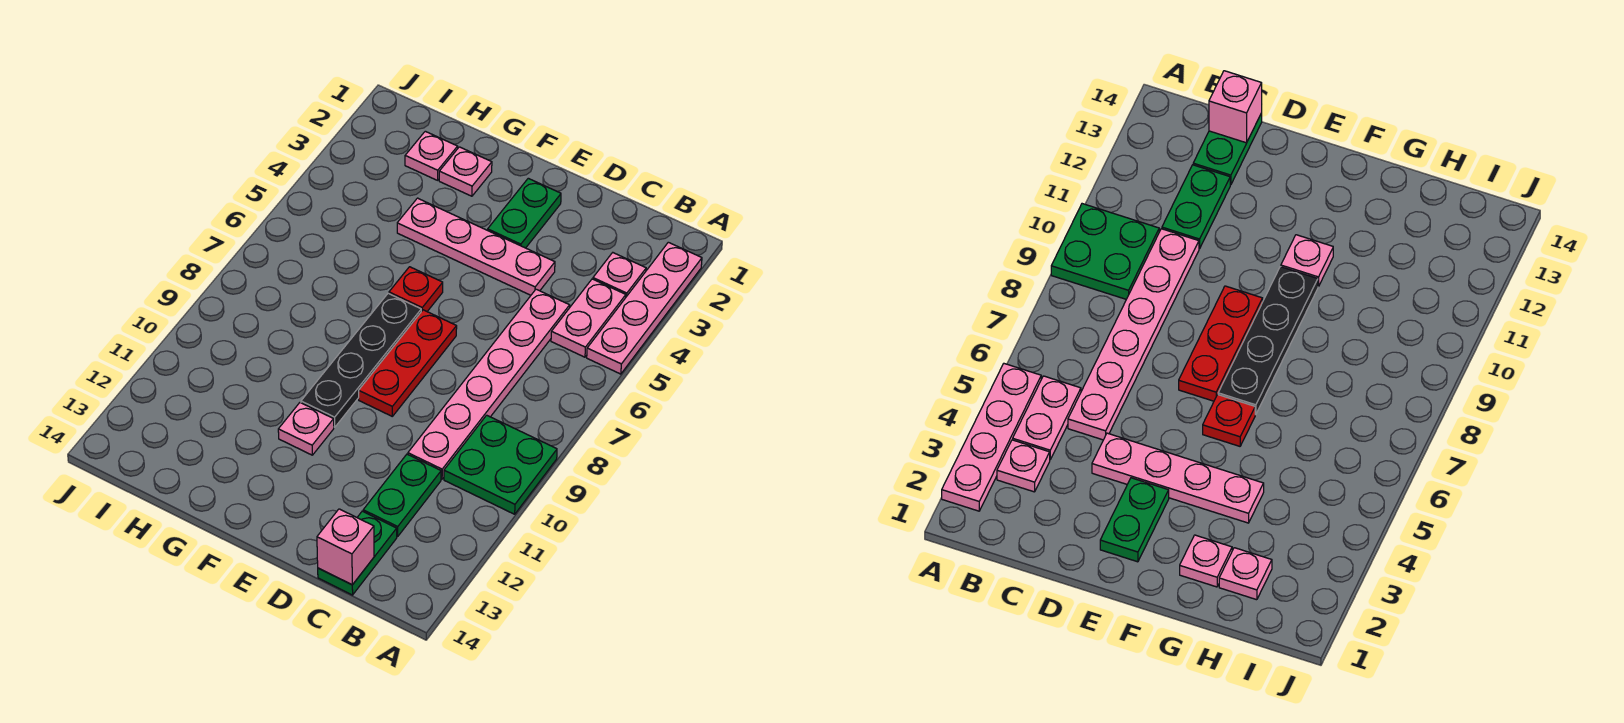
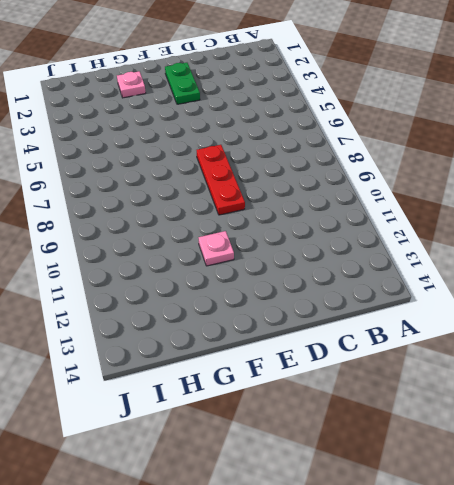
none -> pink plate A2:A5 level 1
none -> green plate A9:B10 level 1
none -> pink plate B3 level 1

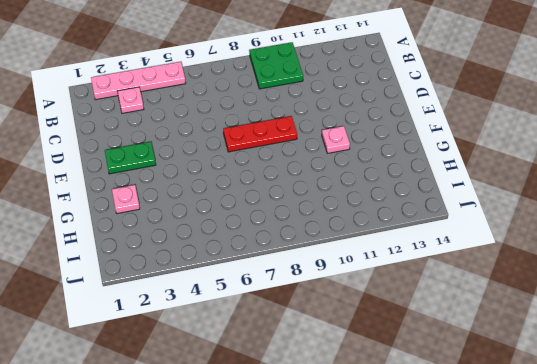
none -> pink plate B4:B5 level 1
none -> pink plate C5:C10 level 1
none -> green plate C11:C12 level 1

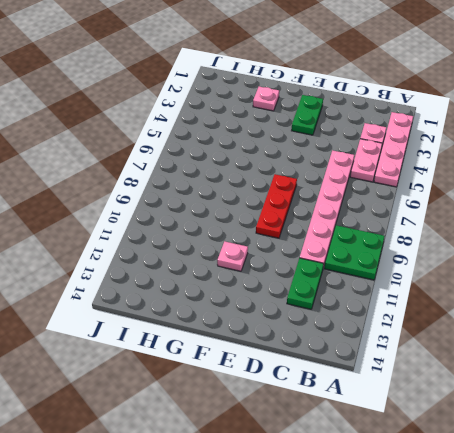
none -> green plate C13:C14 level 1
none -> pink plate D4:G4 level 1
none -> red plate F6 level 1

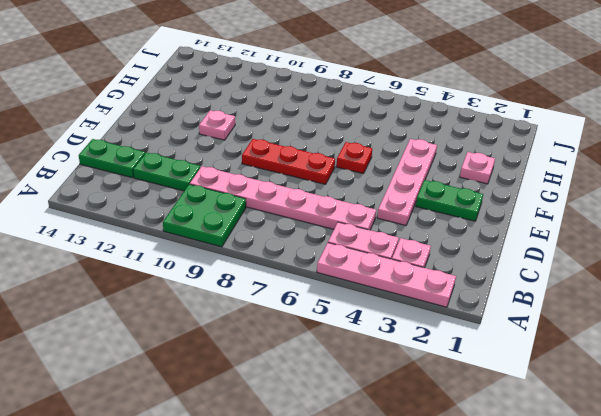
none -> black plate F7:F10 level 1
none -> pink plate H2 level 1
none -> pink brick C14 level 2

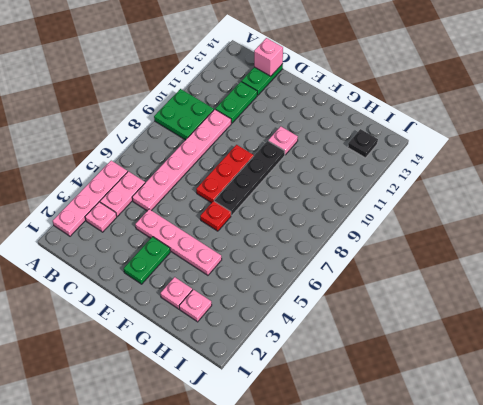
black plate I13 level 1 -> none

